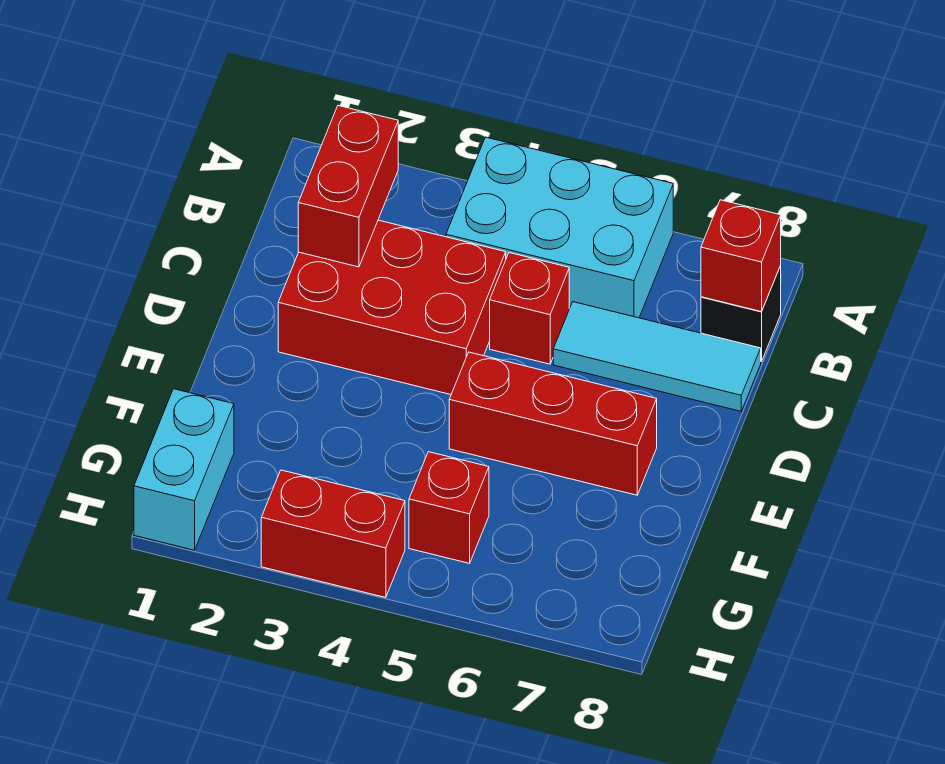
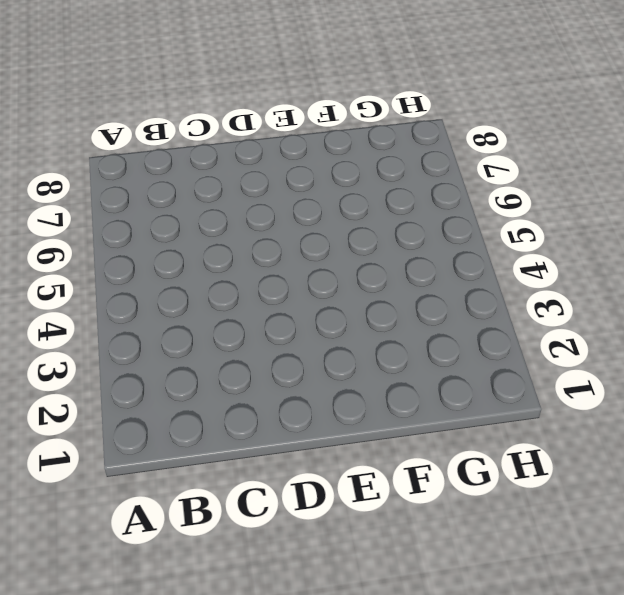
none -> cyan brick A4:B6 level 1
none -> black brick B8 level 1

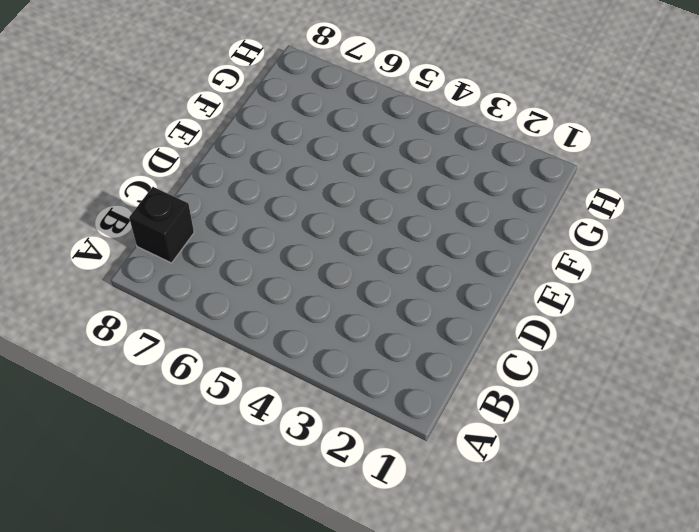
none -> cyan brick A4:B6 level 1
none -> red brick C2:D4 level 1

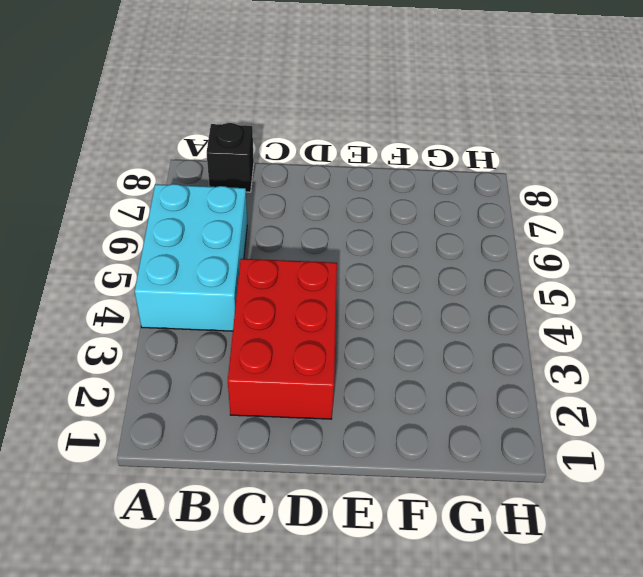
none -> red brick C5 level 1
none -> cyan tile C6:C8 level 1

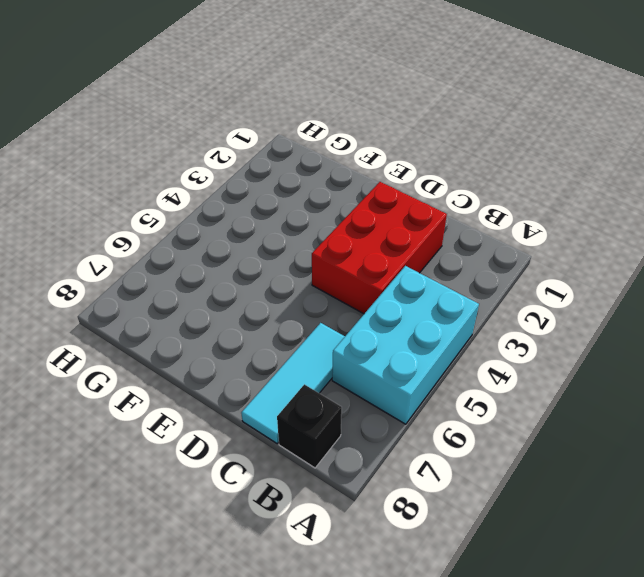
none -> red brick C5 level 1
none -> red brick E5:E7 level 1

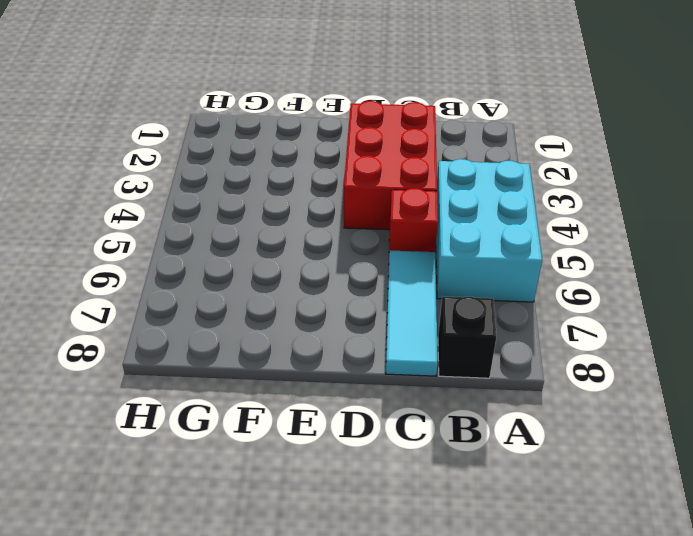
none -> red brick E5:E7 level 1
none -> cyan brick G1:H1 level 1

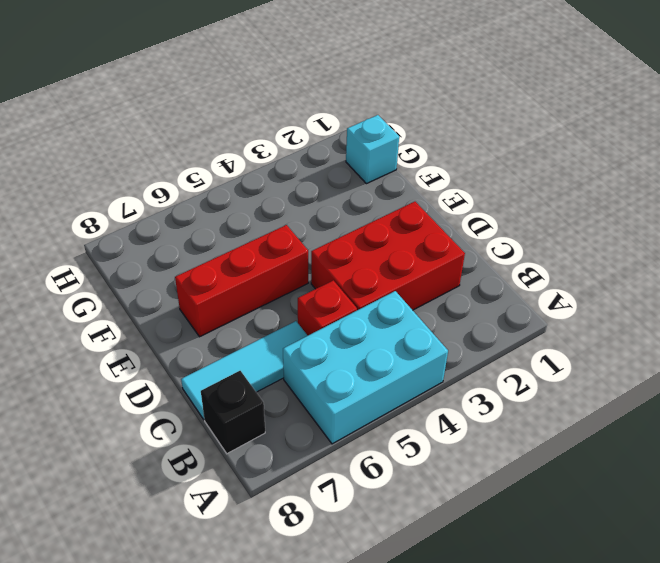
cyan brick G1 level 1 -> cyan brick G1:H1 level 1
none -> red brick G5 level 1
none -> red brick H3:H4 level 1

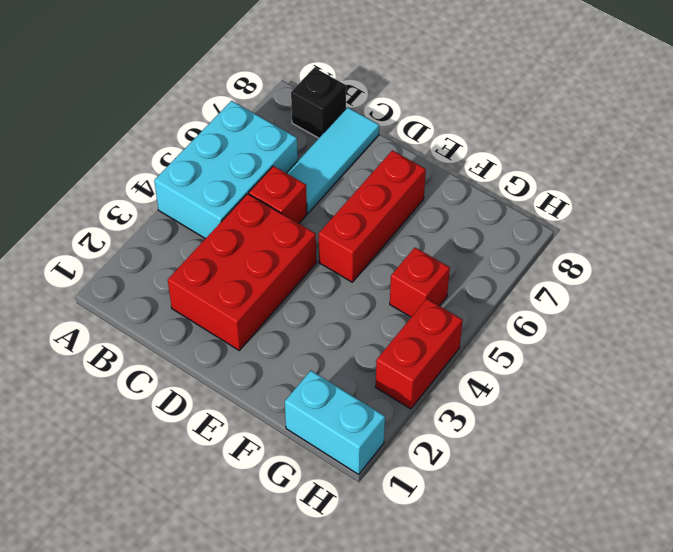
none -> red brick B2:C2 level 2
none -> red brick B8 level 2

